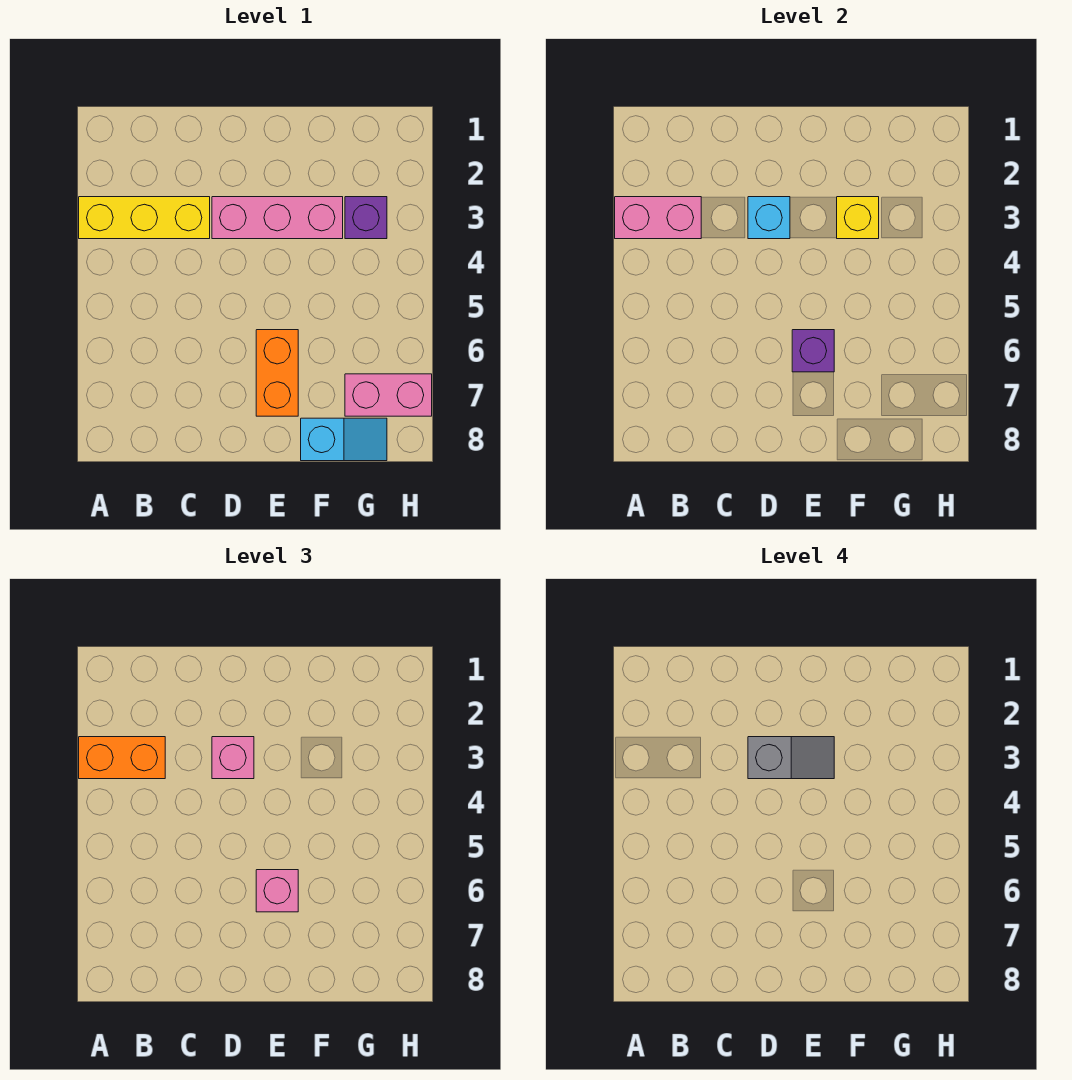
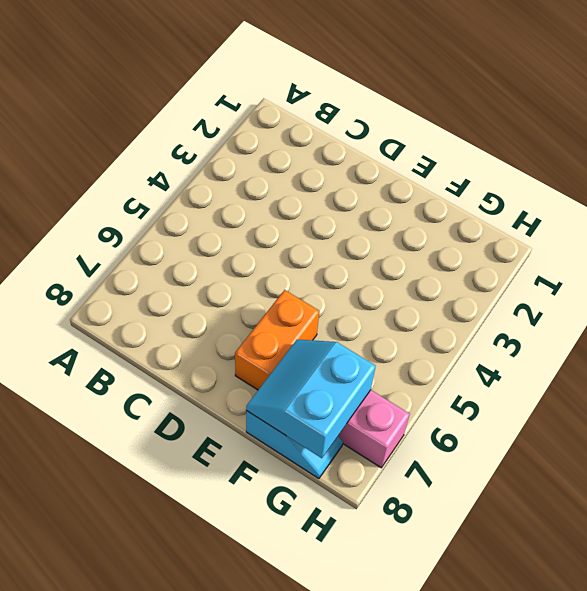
cyan slope F7:G8 level 2 top G -> none
none -> yellow brick A3:C3 level 1
none -> pink brick D3:F3 level 1
none -> purple brick G3 level 1

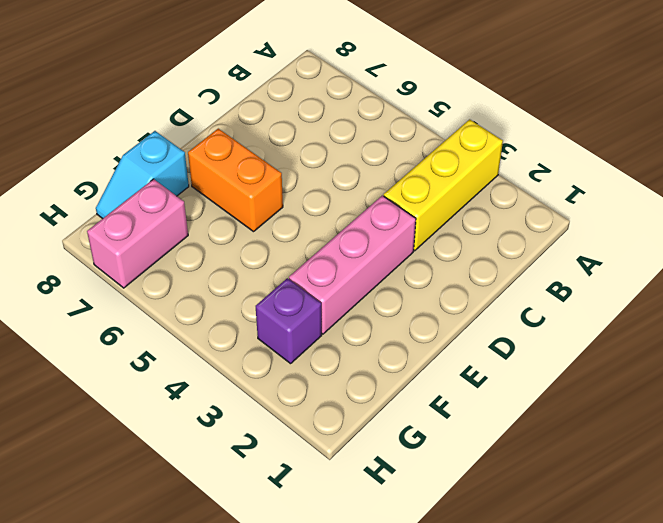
none -> pink brick A3:B3 level 2
none -> cyan brick D3 level 2
none -> purple brick E6 level 2

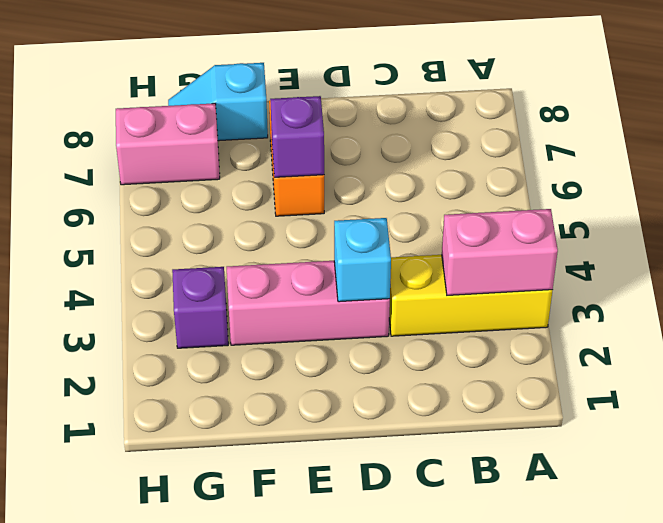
none -> yellow brick F3 level 2
none -> orange brick A3:B3 level 3
none -> pink brick D3 level 3

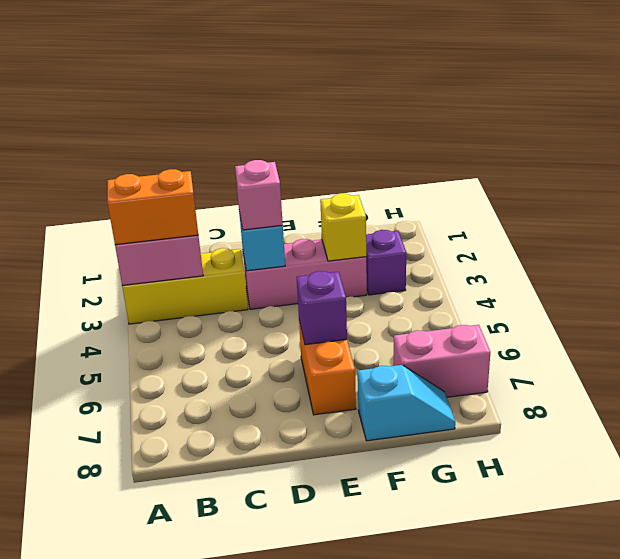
none -> pink brick E6 level 3
none -> grey slope D3:E3 level 4 top D

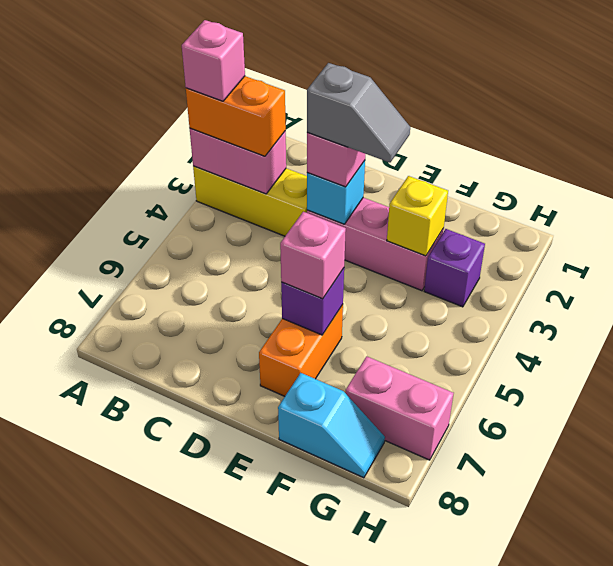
pink brick A3 level 4 -> none

